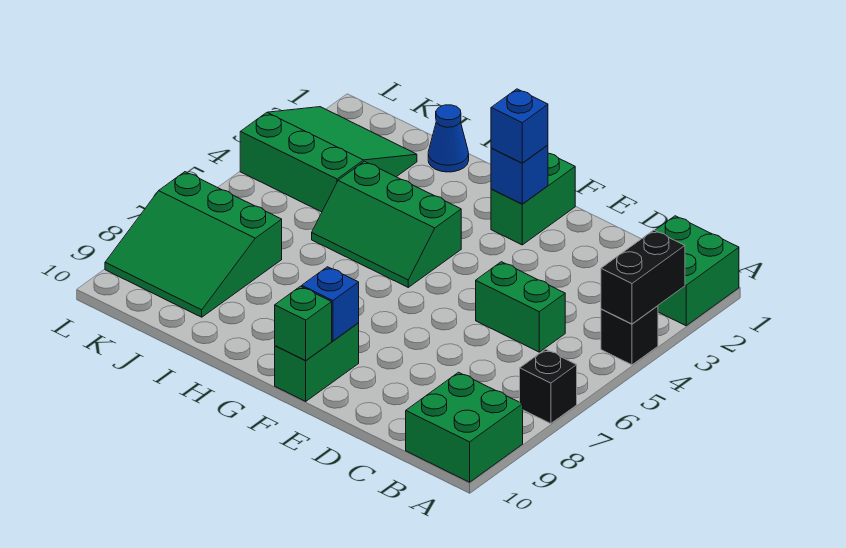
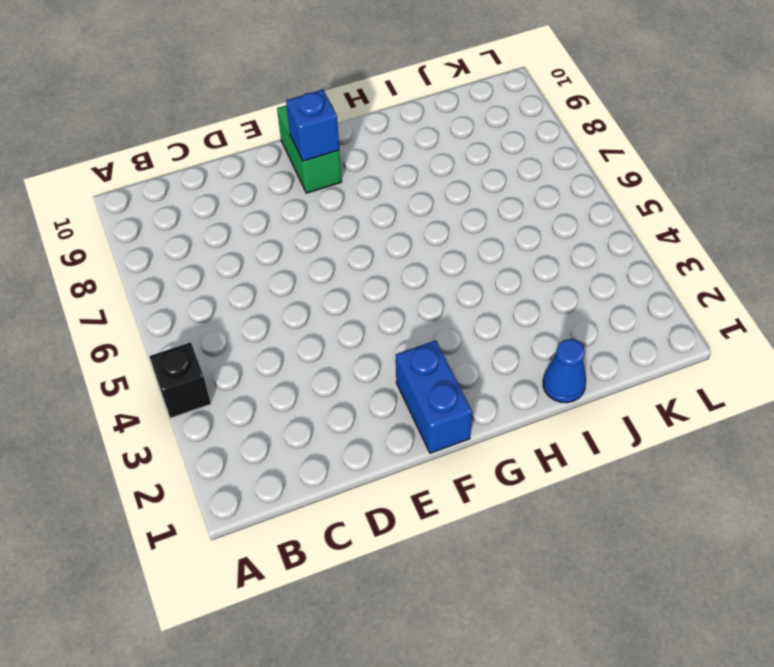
blue brick F1:F2 level 1 -> green brick F1:F2 level 1
none -> green brick A1:B2 level 1
none -> black brick A7 level 1
none -> green brick A9:B10 level 1

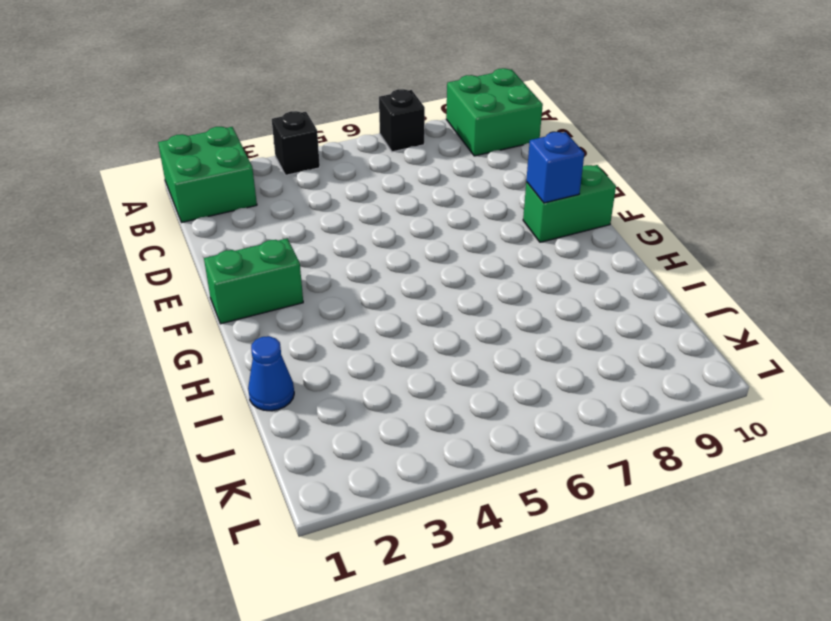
none -> green brick C5:D5 level 1
none -> green slope G4:I5 level 1 top 4
none -> green slope J2:L4 level 1 top 4

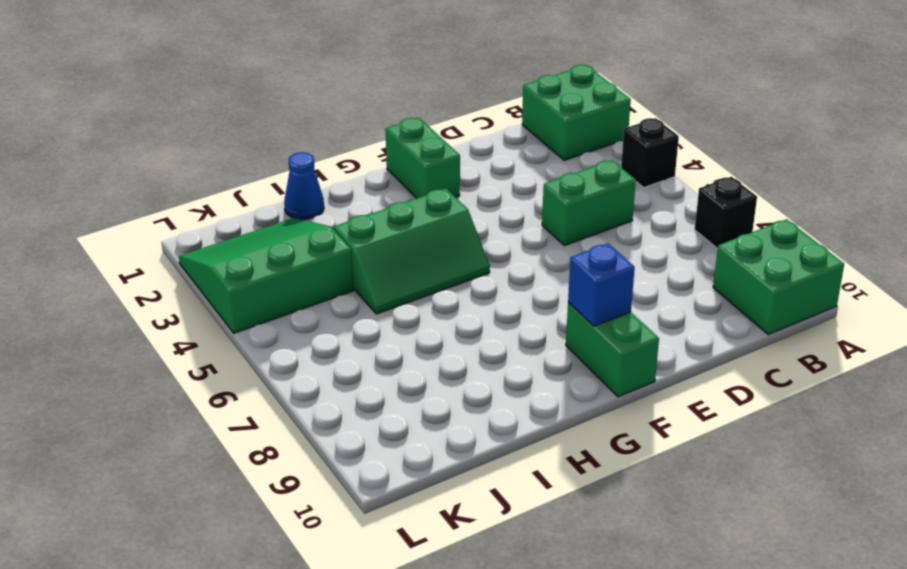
none -> green slope J7:L9 level 1 top 7
none -> black brick A3:A4 level 2
none -> blue brick F2 level 2

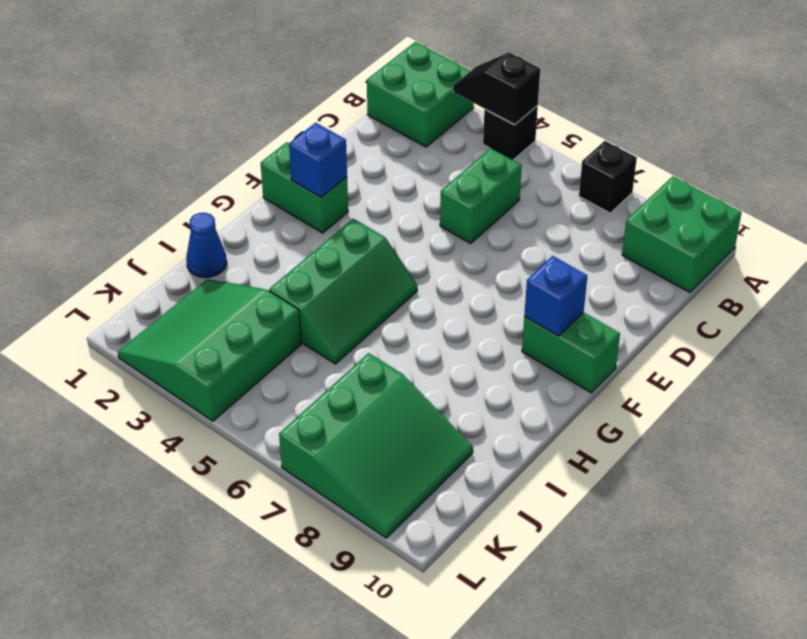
black slope A3:A4 level 2 top 4 -> black brick A3:A4 level 2
none -> green brick F10 level 2
none -> blue brick F2 level 3

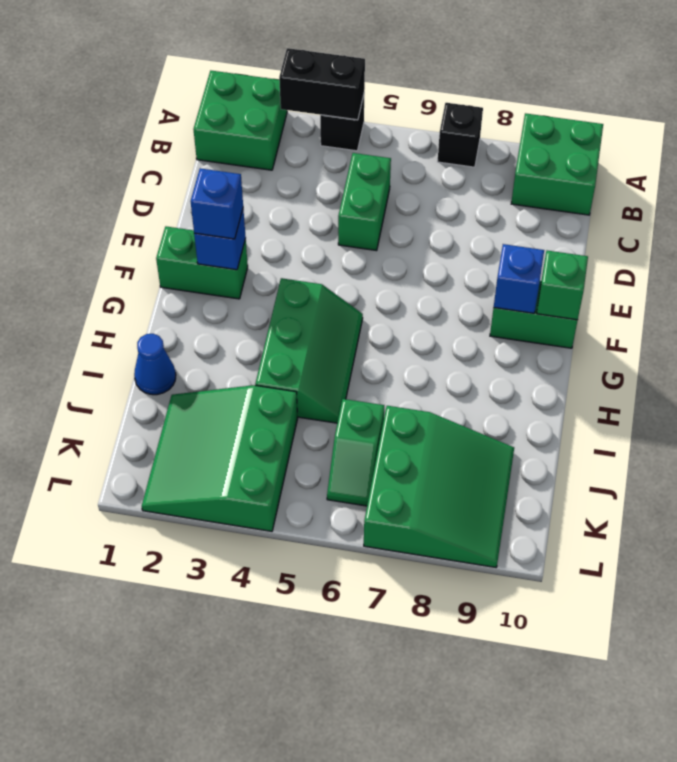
green slope J6:K6 level 1 top J -> none

